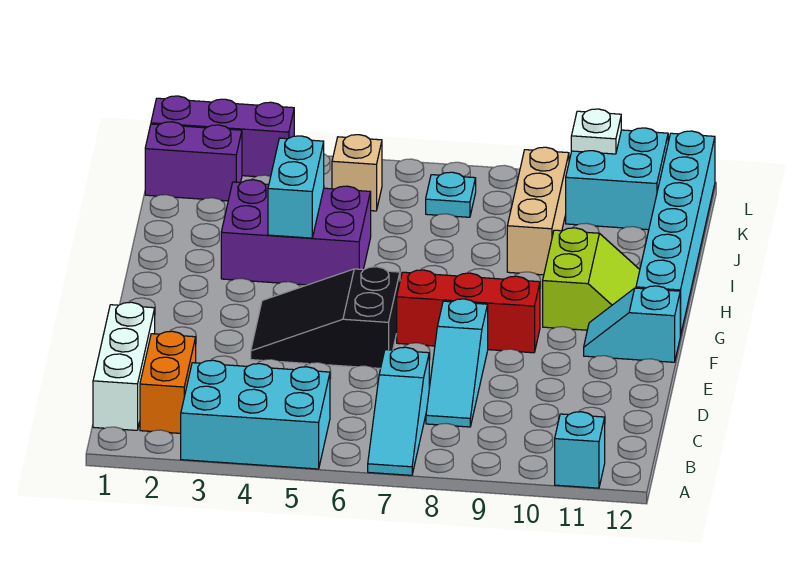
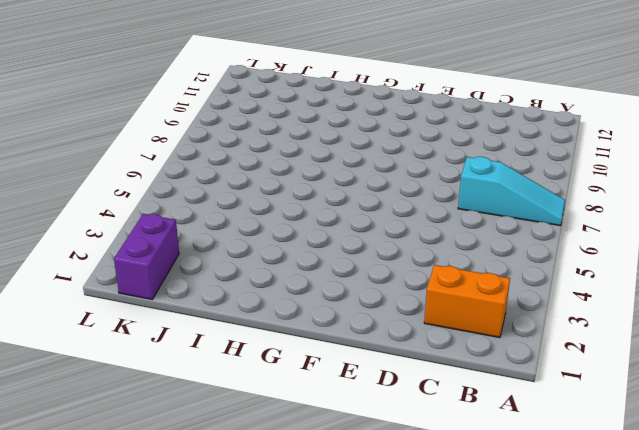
none -> cyan brick A3:B5 level 1
none -> cyan brick A11 level 1
none -> white brick B1:D1 level 1

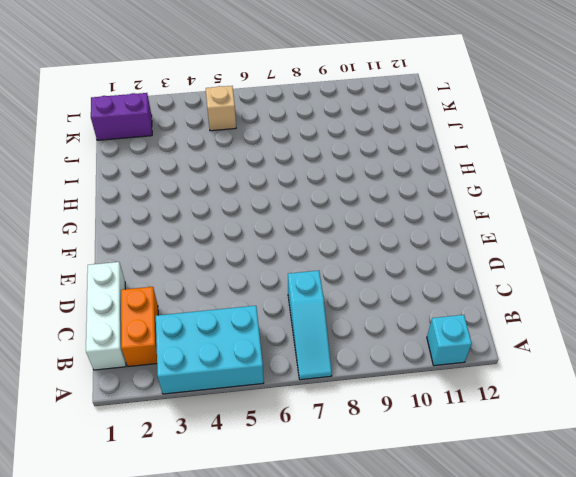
none -> cyan slope C8:E8 level 1 top E
none -> black slope E4:F6 level 1 top 6
none -> red brick F7:F9 level 1

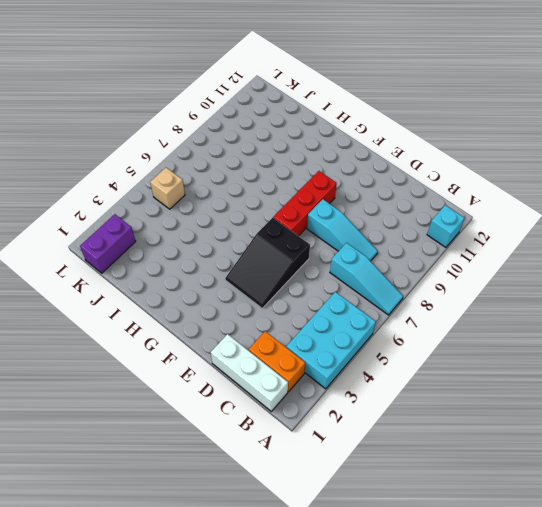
none -> cyan slope F11:F12 level 1 top 12
none -> lime slope G10:H11 level 1 top 10
none -> cyan brick G12:L12 level 1

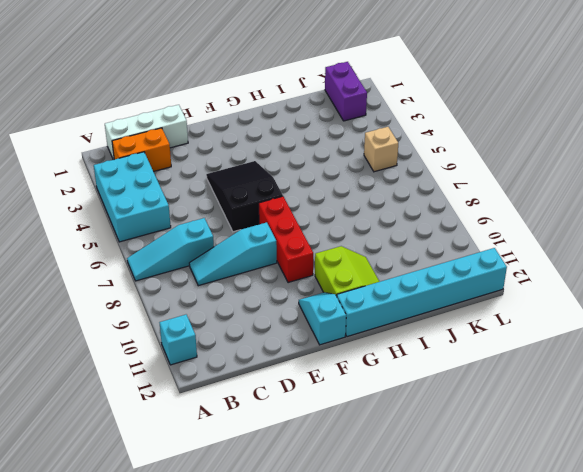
lime slope G10:H11 level 1 top G -> lime slope G10:H11 level 1 top 10
none -> purple brick H3:I5 level 1
none -> tan brick I9:K9 level 1
none -> cyan plate K7 level 1

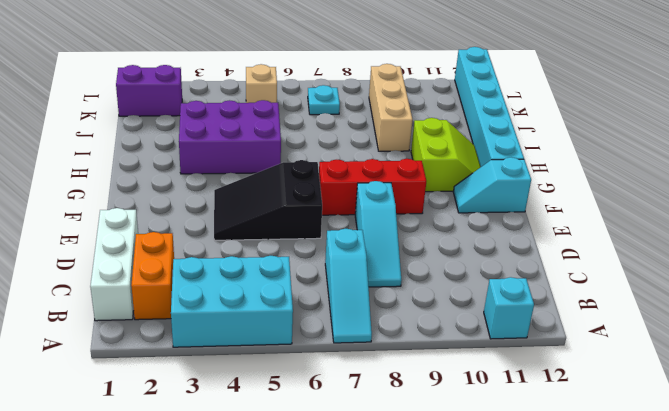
none -> cyan brick K10:L11 level 1
none -> purple brick L1:L3 level 1
none -> cyan brick H4:I4 level 2

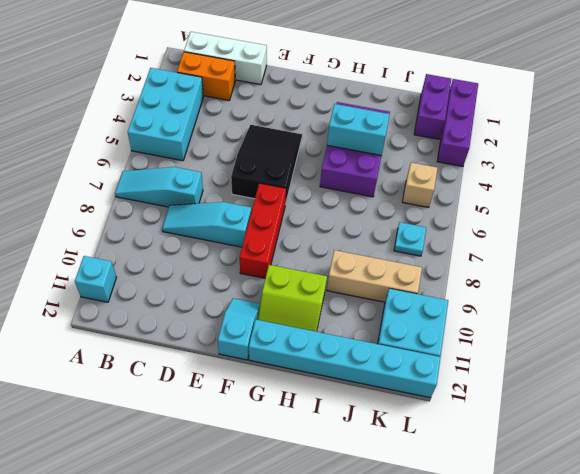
none -> white plate L10 level 2

